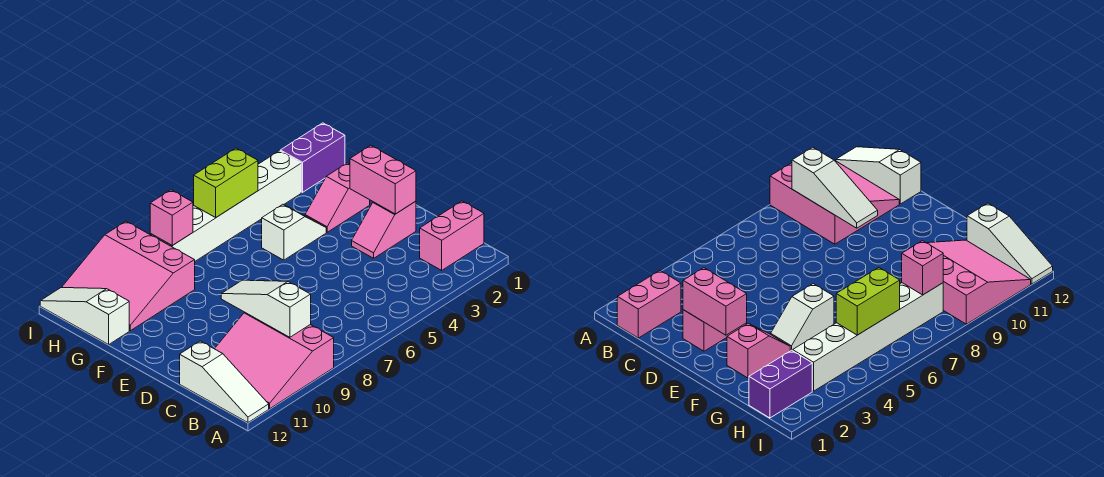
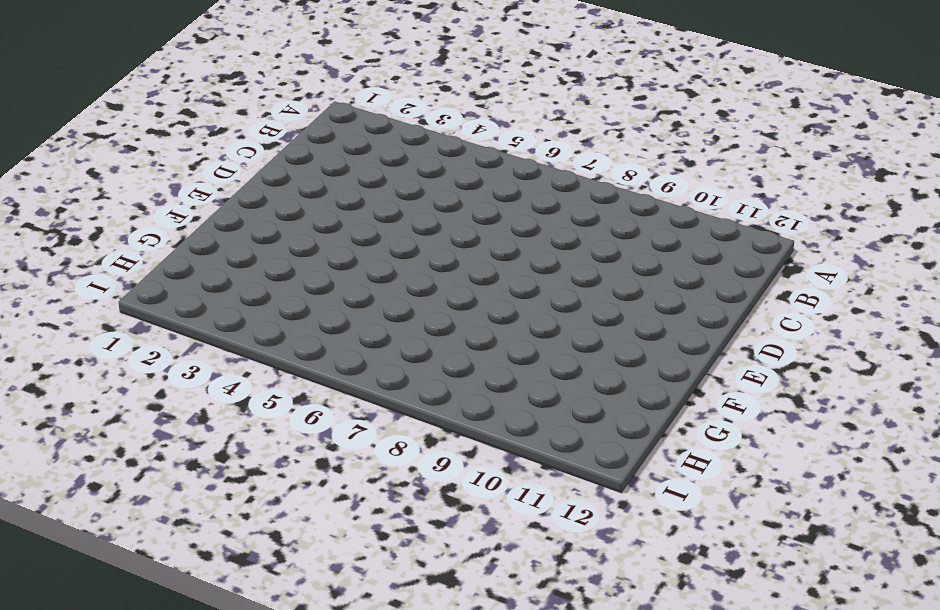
none -> pink slope A9:C11 level 1 top 9
none -> white slope A12:C12 level 1 top C
none -> pink brick B1:B2 level 1

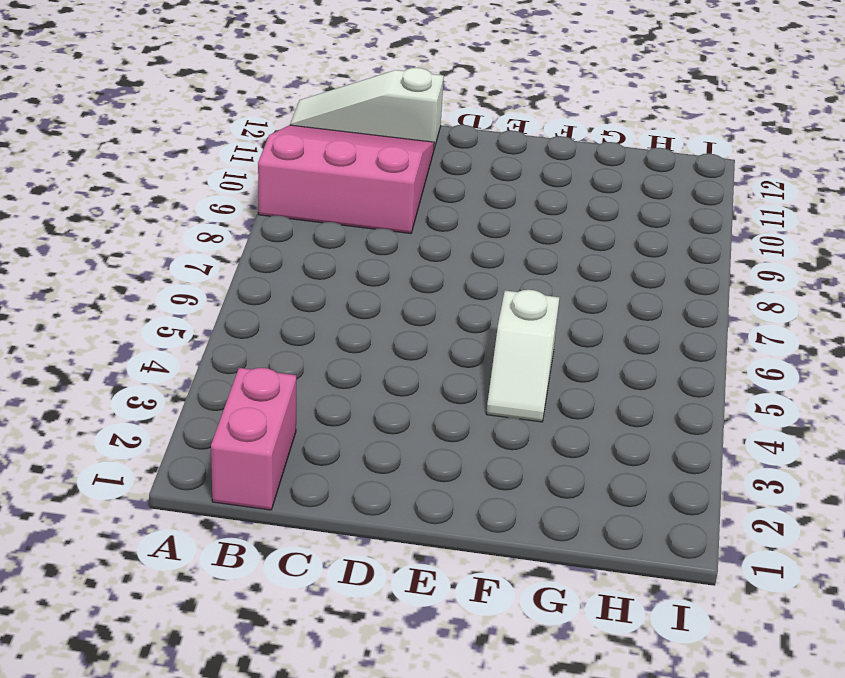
none -> pink slope D2:D3 level 1 top 2
none -> pink slope F2:F3 level 1 top 2
none -> pink slope G9:I11 level 1 top 9

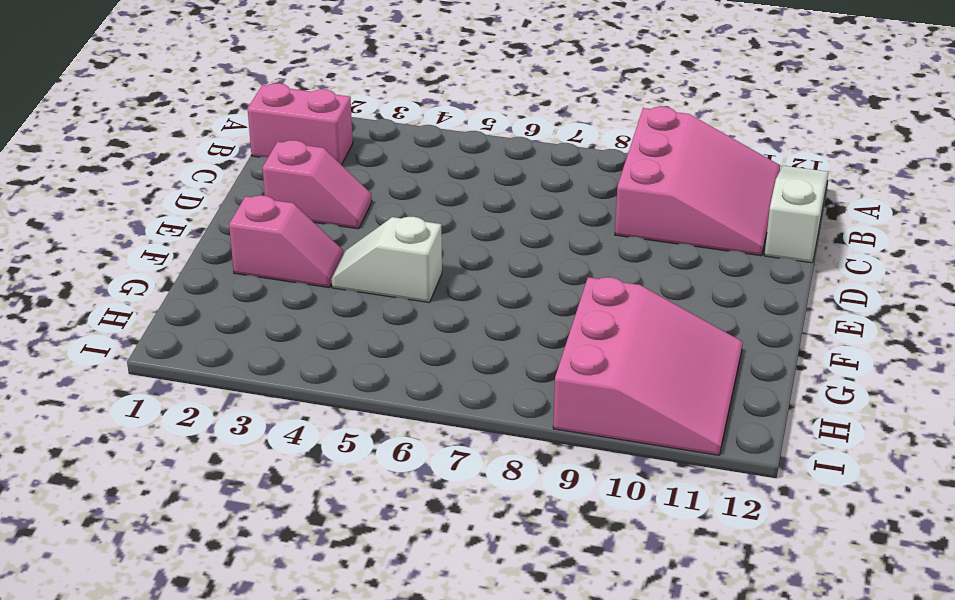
none -> white slope G12:I12 level 1 top G
none -> purple brick H1:H2 level 1
none -> white brick H3:H8 level 1

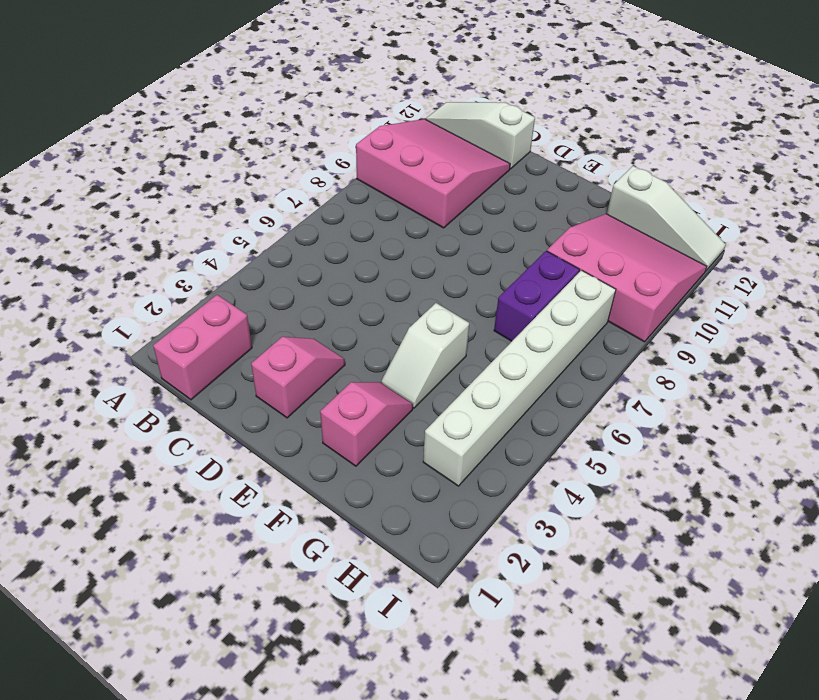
purple brick G7:G8 level 1 -> purple brick H1:H2 level 1
none -> white slope B9:D9 level 2 top B
none -> pink brick D2:E2 level 2
none -> lime brick H5:H6 level 2

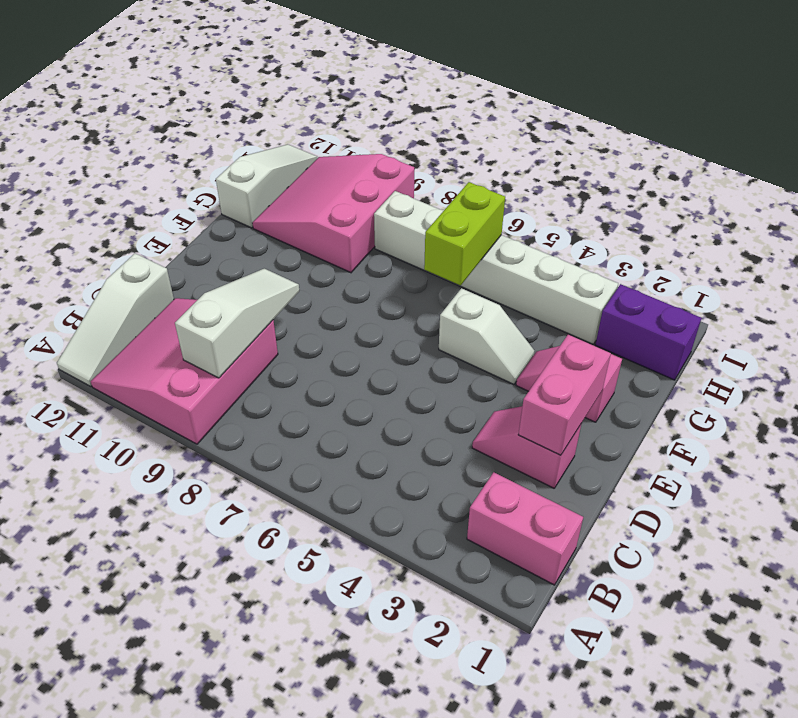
lime brick G6:H6 level 2 -> lime brick H5:H6 level 2
none -> pink brick H8 level 2

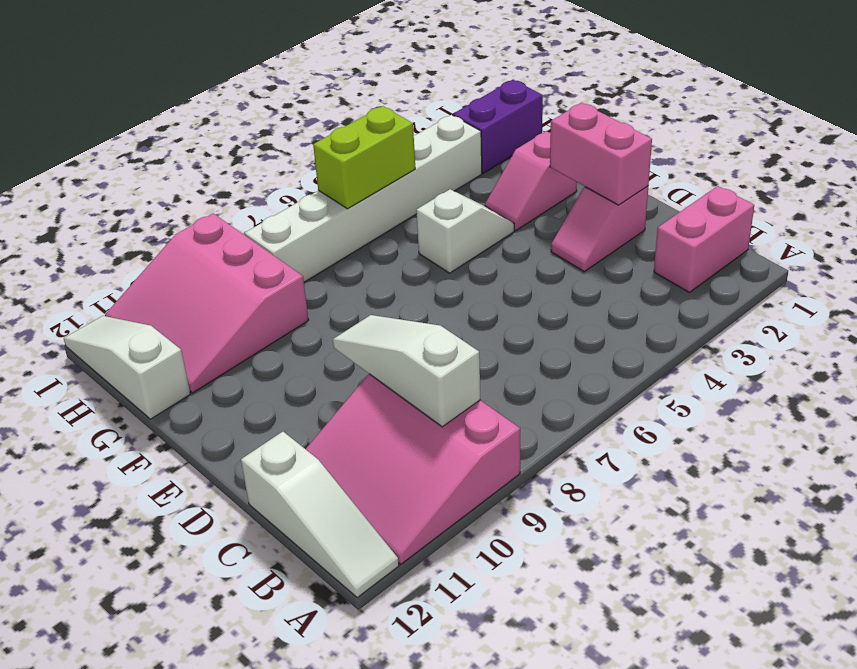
none -> pink brick H8 level 2

